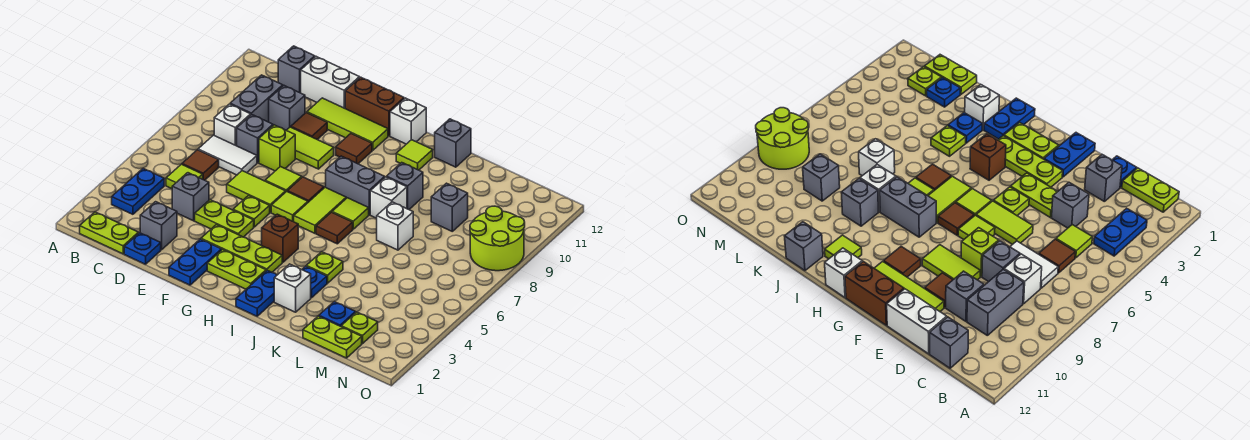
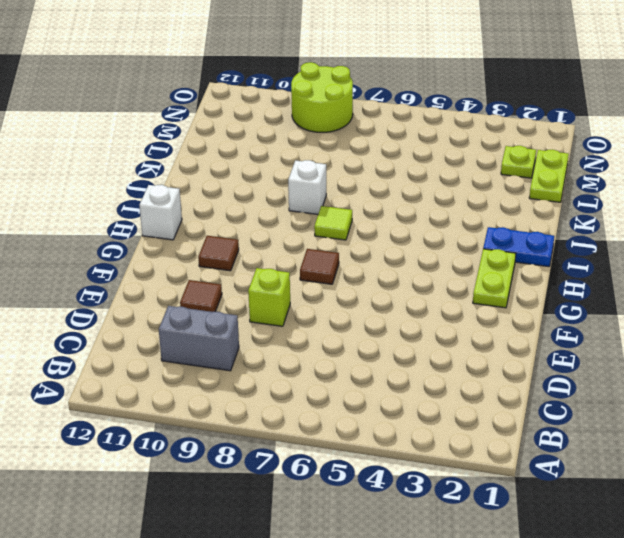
none -> lime plate B1:C1 level 1
none -> blue plate B3:B4 level 1
none -> lime tile C5 level 1
none -> brown tile C6 level 1

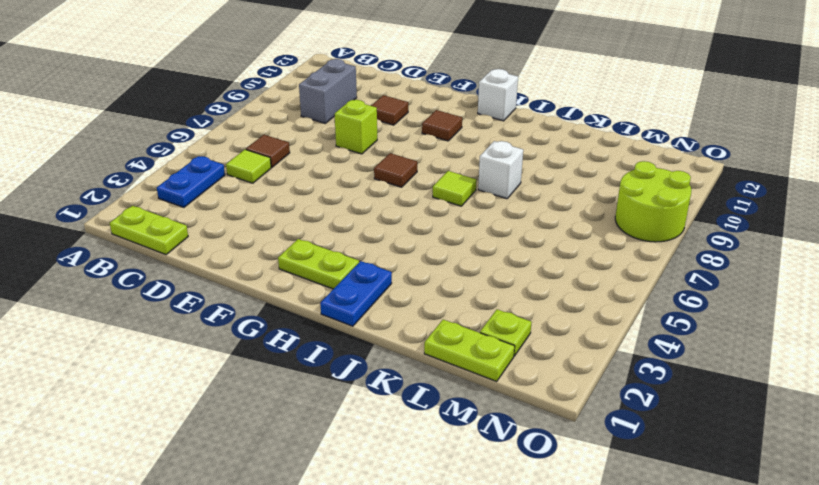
none -> white tile C7:D7 level 1
none -> white brick C8 level 1
none -> grey brick C12 level 1
none -> blue plate D1 level 1

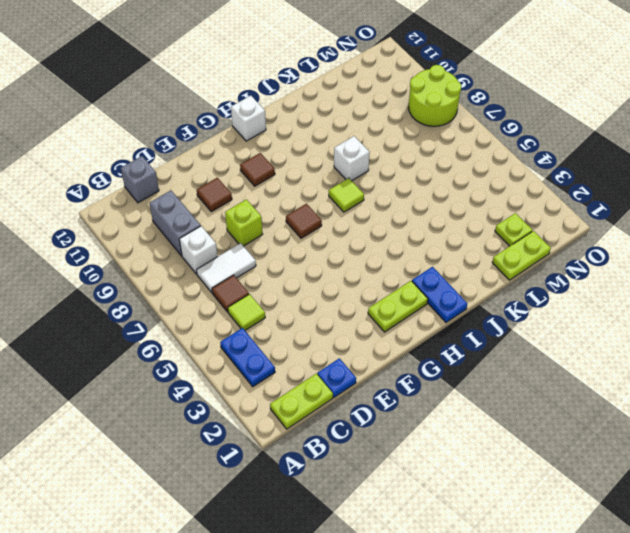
none -> grey brick D2 level 1
none -> grey brick D4 level 1
none -> grey brick D8 level 1
none -> grey brick D10 level 1

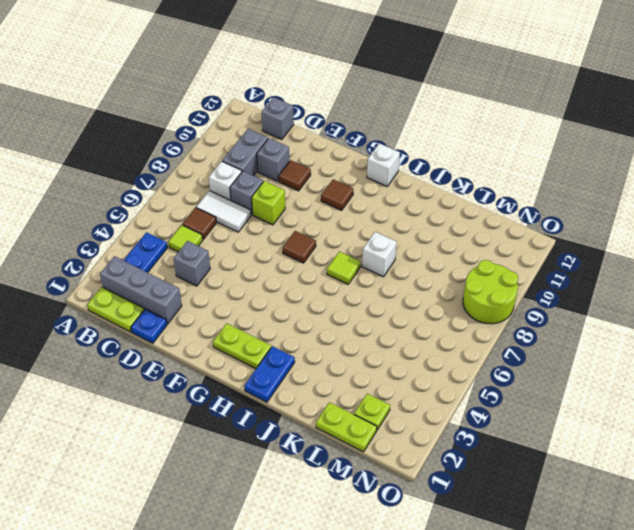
grey brick B2:D2 level 1 -> grey brick D2 level 1
none -> white brick D12:E12 level 1
none -> lime plate E4:F4 level 1
none -> lime tile E6:F6 level 1
none -> lime tile E9:F9 level 1

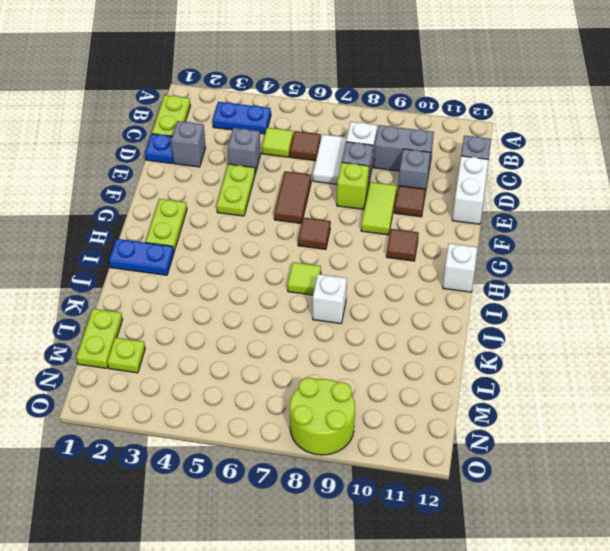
brown tile E6:F6 level 1 -> lime tile E6:F6 level 1
none -> lime tile E11:G11 level 1
none -> blue plate F1:F2 level 1
none -> lime plate F3:H3 level 1
none -> lime plate F5 level 1

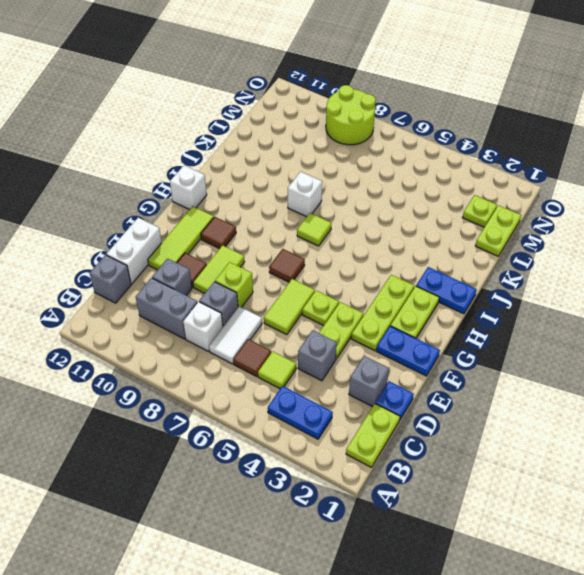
none -> lime tile F7 level 1
none -> brown brick F12:G12 level 1
none -> lime tile G6 level 1
none -> brown brick H4 level 1

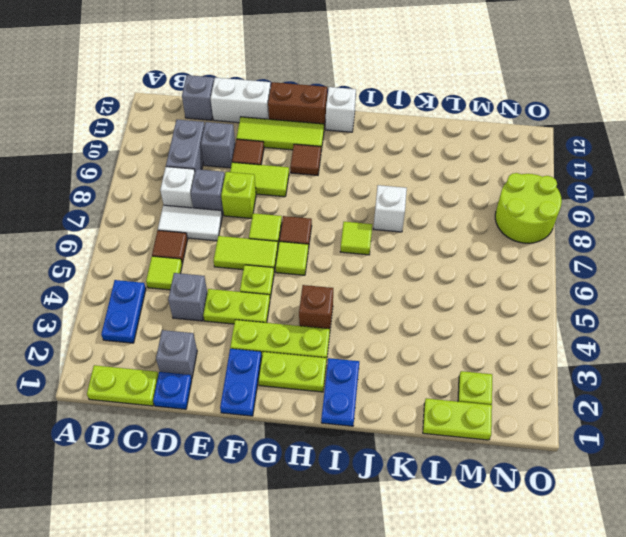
none -> lime tile H6:H7 level 1
none -> grey brick H8:I8 level 1
none -> brown tile I6 level 1
none -> lime tile I11 level 1

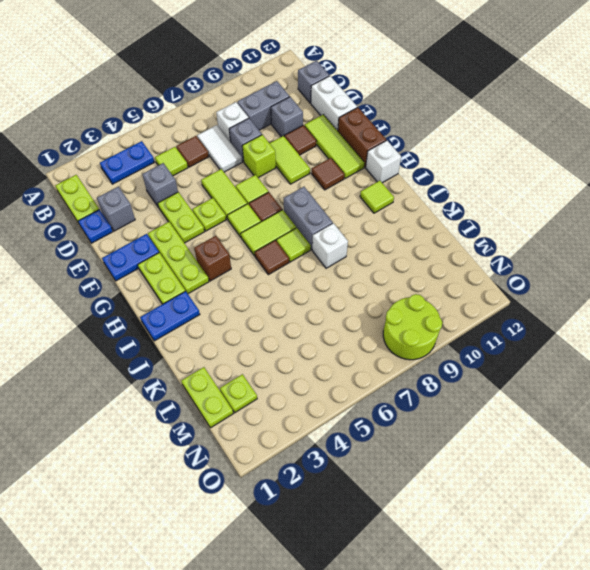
none -> white brick J2 level 1
none -> blue plate J3 level 1
none -> lime plate J4 level 1
none -> grey brick J9 level 1

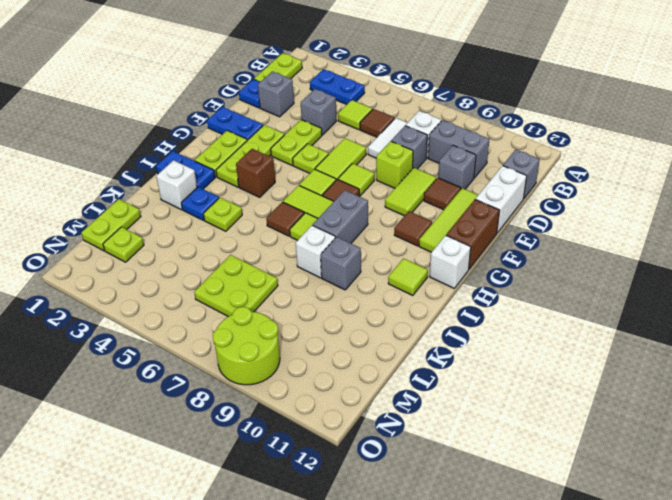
lime plate L6:M7 level 1 -> none
none -> grey brick J12 level 1
none -> white brick K7 level 1
none -> blue plate L2 level 1
none -> grey brick L9 level 1

